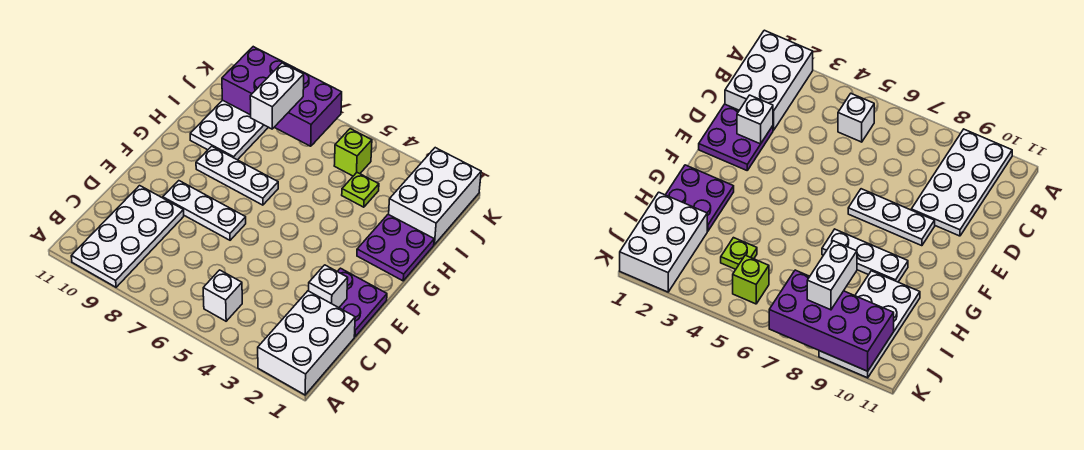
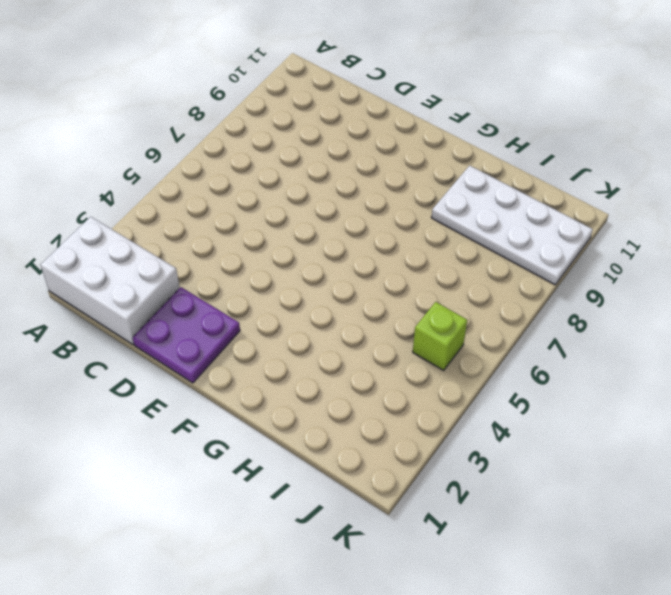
none -> white plate A9:D10 level 1
none -> white brick B5 level 1
none -> white plate E7:E9 level 1

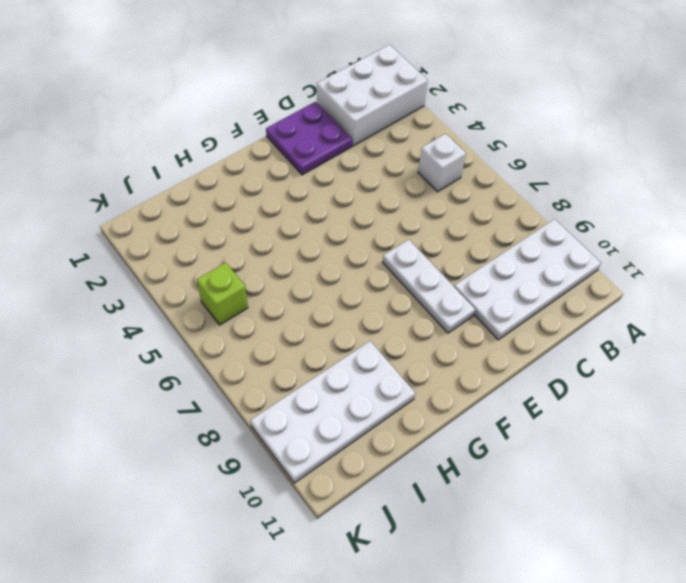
none -> purple plate G1:H2 level 1
none -> white plate G7:G9 level 1
none -> white brick I1:K2 level 1

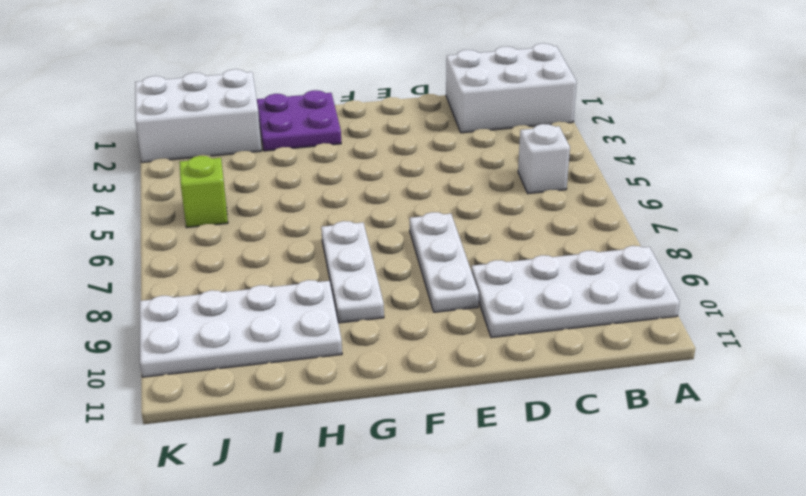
none -> purple plate D1:E2 level 1
none -> lime plate I4 level 1
none -> white brick D2 level 2

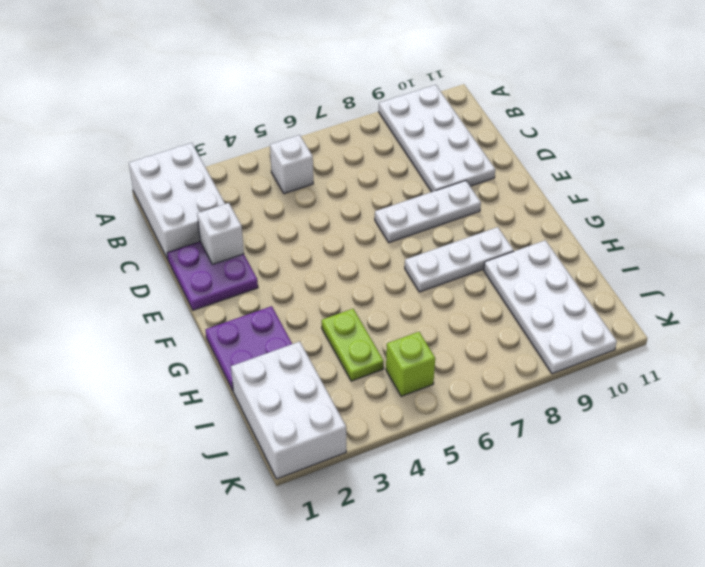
lime plate H4:I4 level 1 -> lime plate I4 level 1
none -> purple brick J7:K10 level 2
none -> white brick I8:J8 level 3

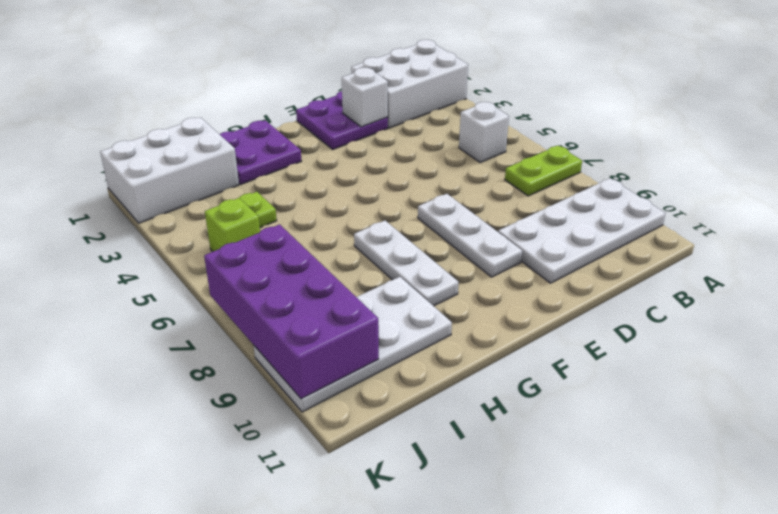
lime plate A7:B7 level 1 -> none
none -> white brick I8:J8 level 3

